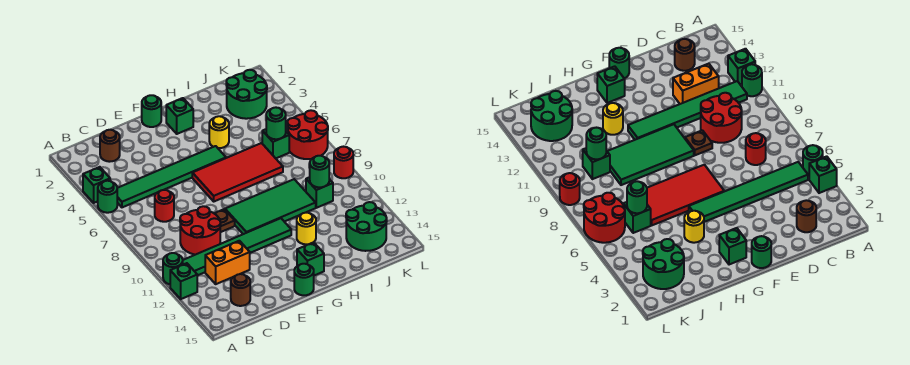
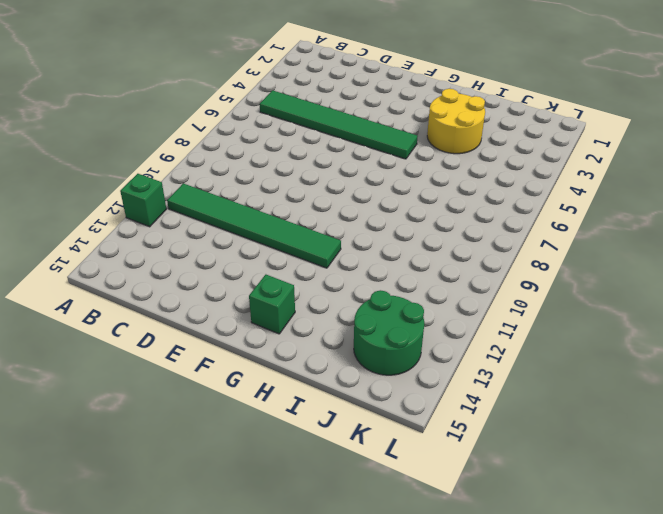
yellow round brick H3:I4 level 1 -> yellow round brick H4 level 1
none -> green brick A4 level 1
none -> green round brick A5 level 1
none -> green round brick A11 level 1

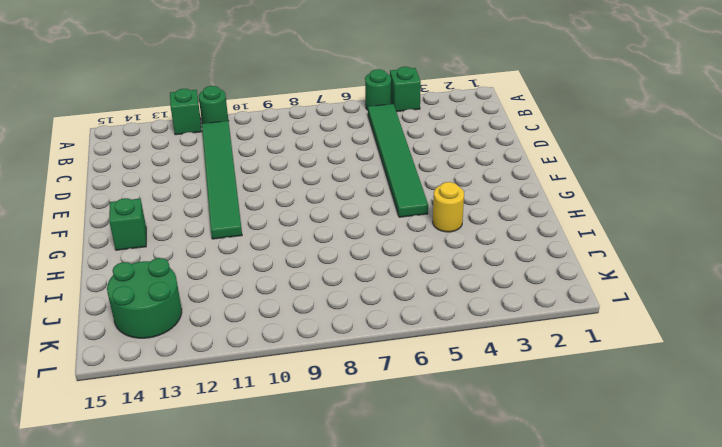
none -> brown round brick C2 level 1
none -> red round brick C7 level 1
none -> red round brick C9:D10 level 1

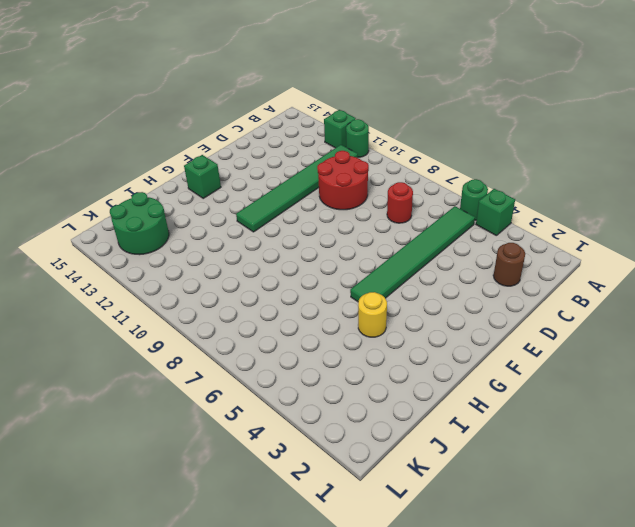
none -> orange brick C12:D12 level 1
none -> brown round brick C14 level 1
none -> brown plate E9 level 1

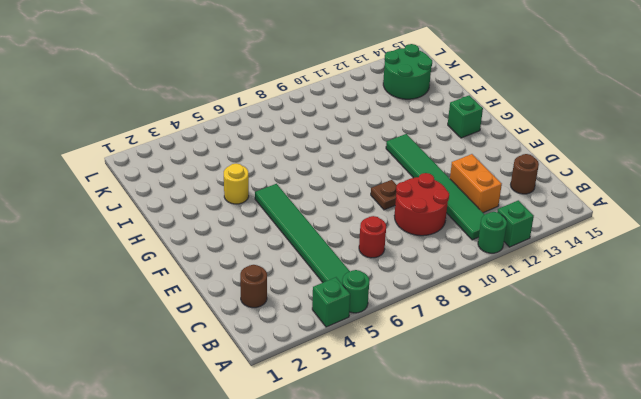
none -> green round brick F1 level 1
none -> red tile F6:I7 level 1
none -> green tile F9:I10 level 1

